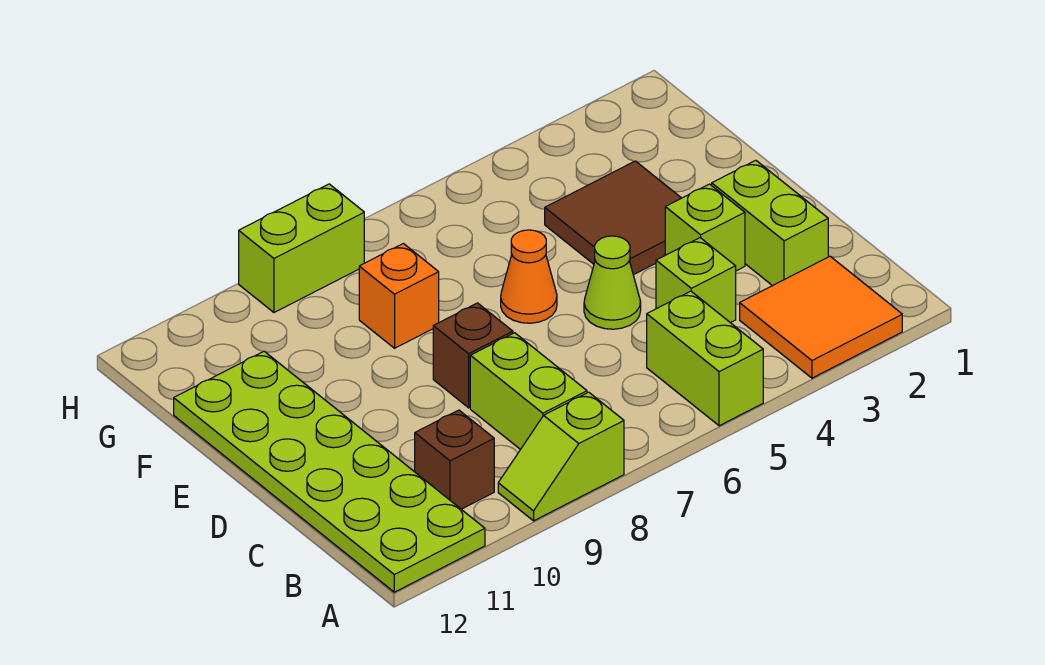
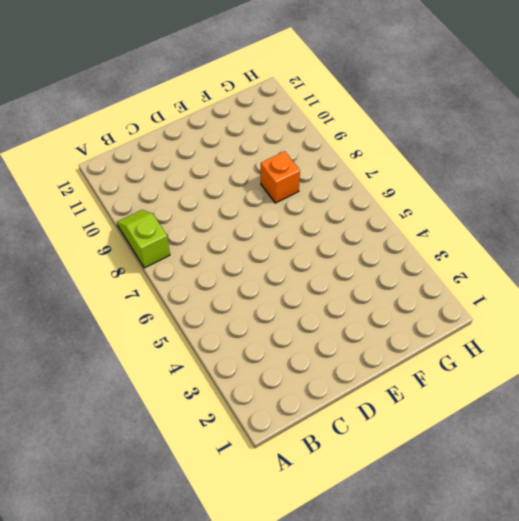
none -> orange tile A2:B3 level 1
none -> lime brick A5:B5 level 1
none -> lime plate A11:F12 level 1

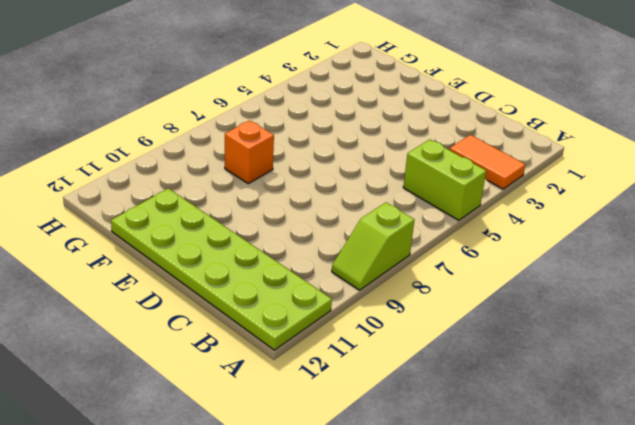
orange tile A3:B3 level 1 -> orange tile A2:B3 level 1
none -> lime brick B8:C8 level 1
none -> brown brick B10 level 1
none -> lime brick C2:D2 level 1

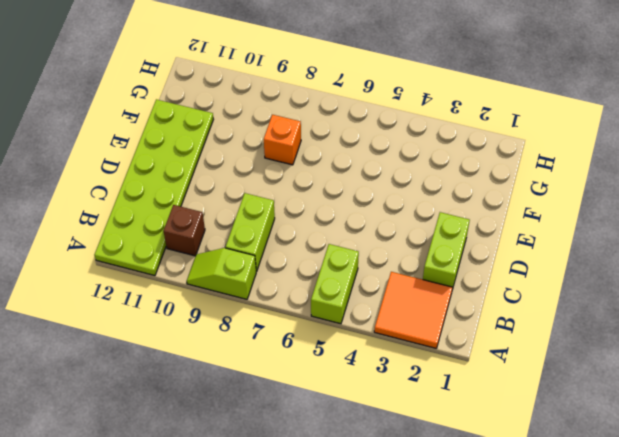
none -> lime brick C4 level 1
none -> lime brick D3 level 1
none -> lime cone D5 level 1

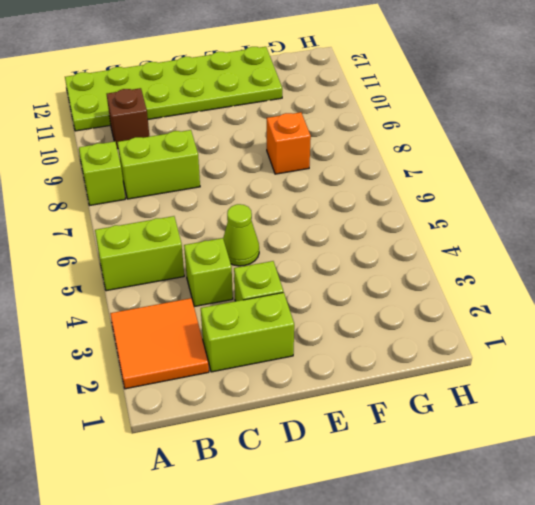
none -> brown brick D8 level 1
none -> brown tile E3:F4 level 1
none -> orange cone E6 level 1

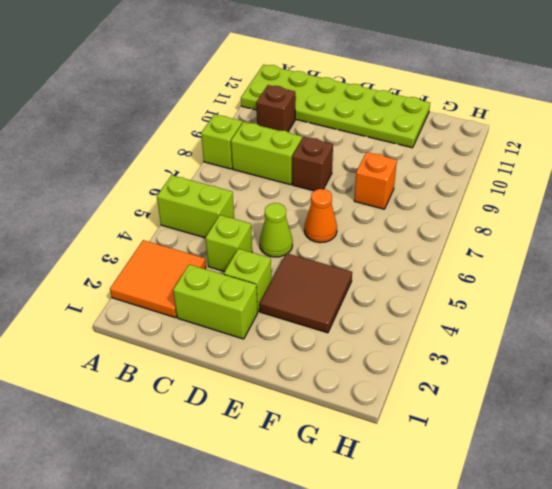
none -> lime brick H8:H9 level 1

